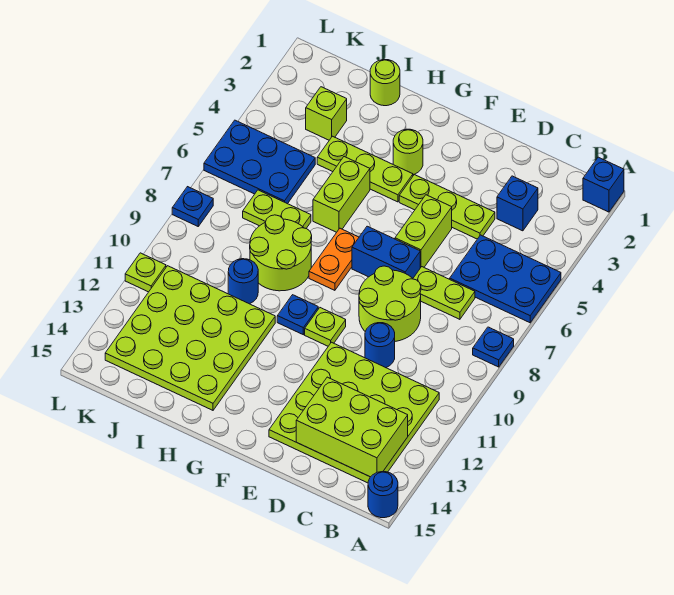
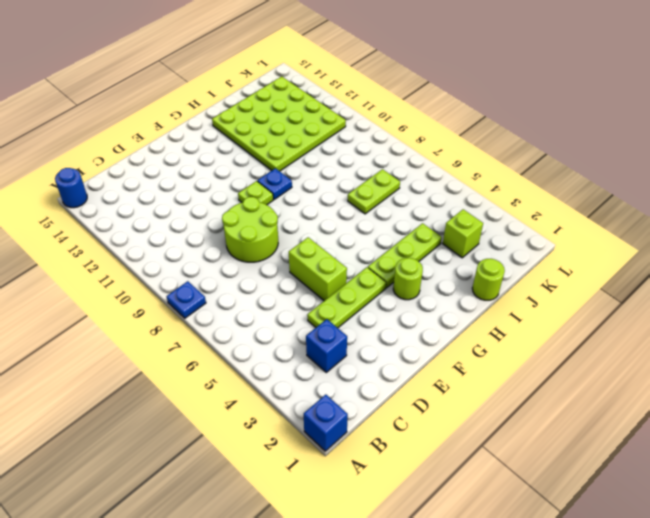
none -> blue plate A5:C6 level 1
none -> lime plate B11:E14 level 1
none -> lime plate C7:D7 level 1

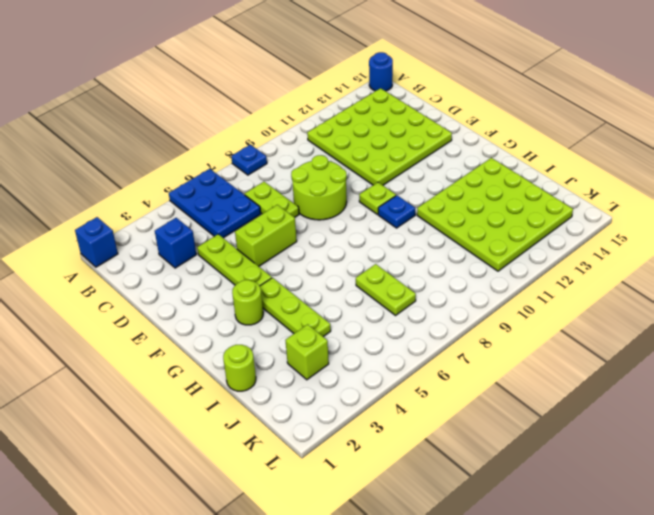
none -> blue round brick D10 level 1
none -> blue brick E7:F7 level 1
none -> orange plate G7:G8 level 1

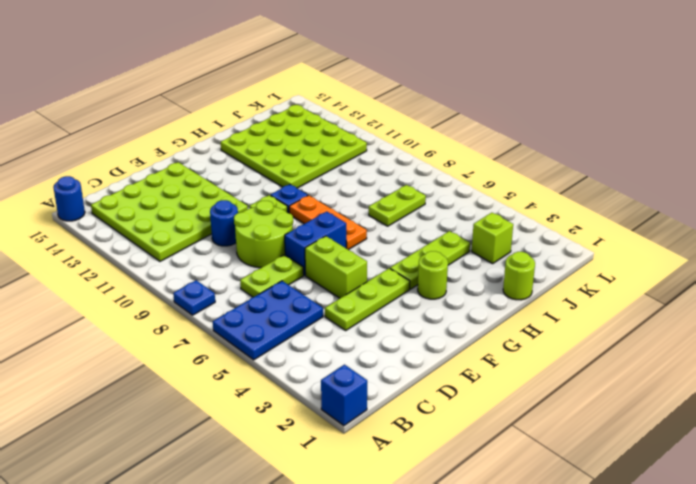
orange plate G7:G9 level 1 -> orange plate G7:G8 level 1
none -> blue brick C3 level 1
none -> lime brick H5:H6 level 1
none -> lime round brick H8:I9 level 1

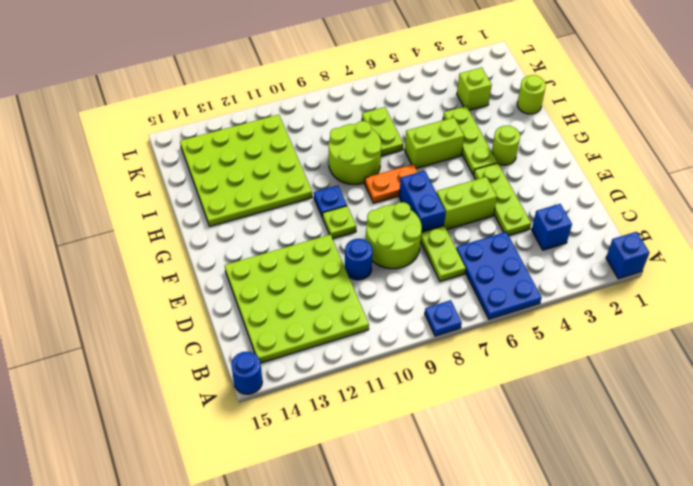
none -> blue round brick I10 level 1
none -> blue plate J5:L6 level 1
none -> blue plate L8 level 1

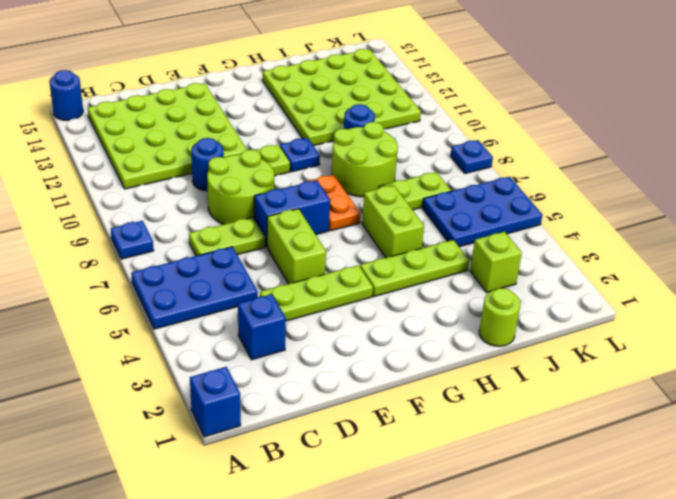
none -> lime round brick G3 level 1
none -> lime plate L11 level 1
none -> lime brick B13:D14 level 2

